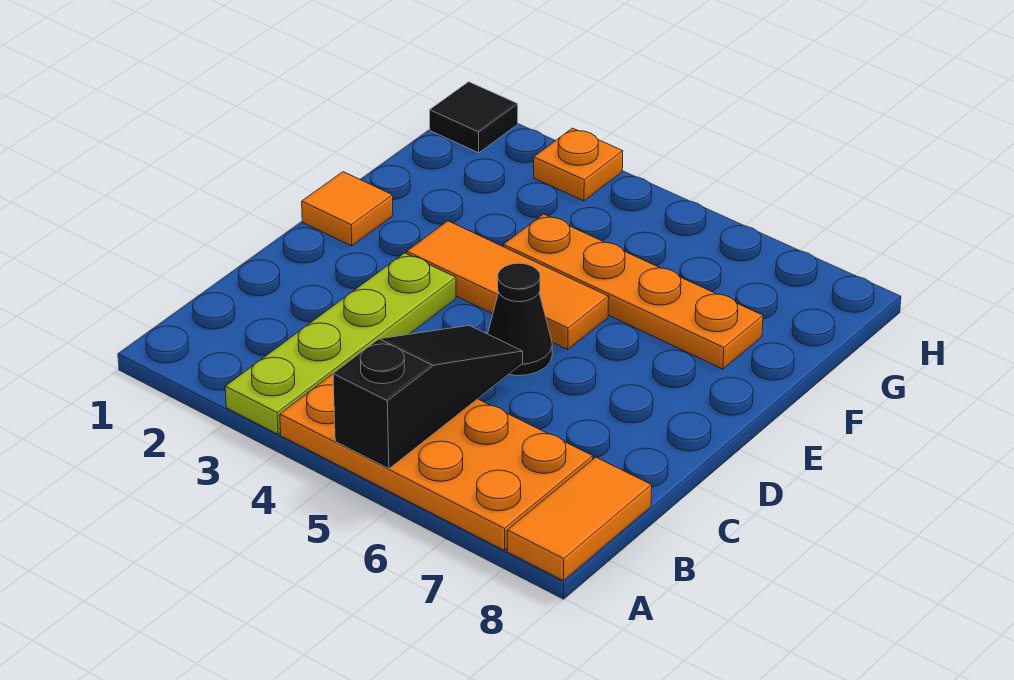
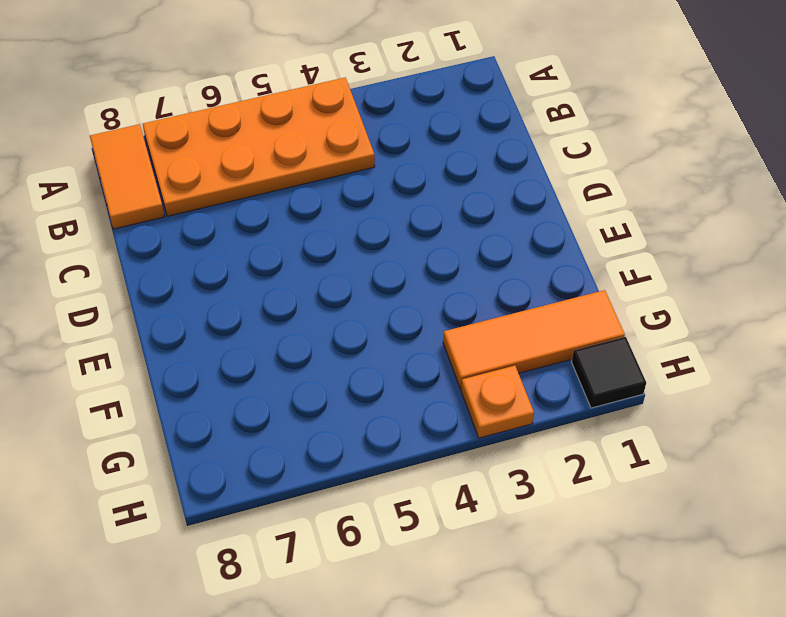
orange tile G1:G3 level 1 -> orange tile E3:E5 level 1
none -> lime plate A3:D3 level 1
none -> black cone D5 level 1

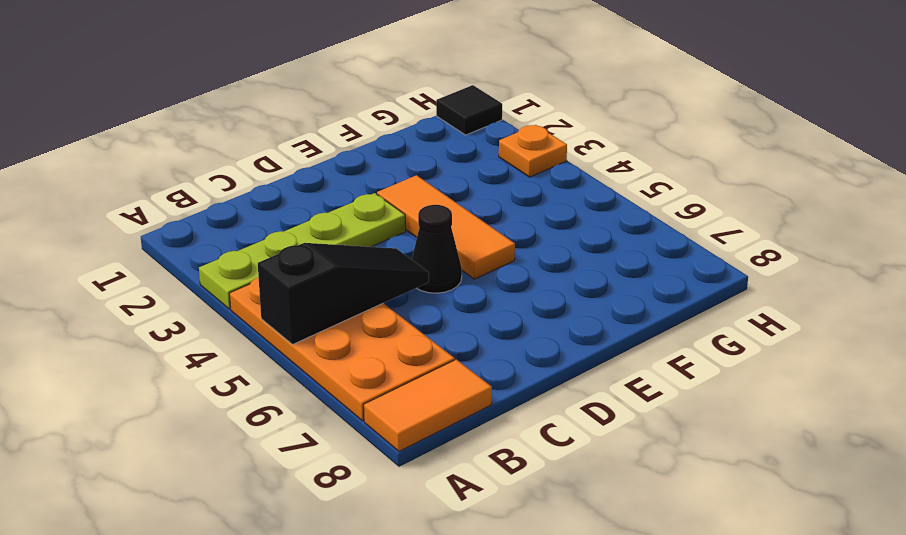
none -> orange tile E1 level 1
none -> orange plate F4:F7 level 1

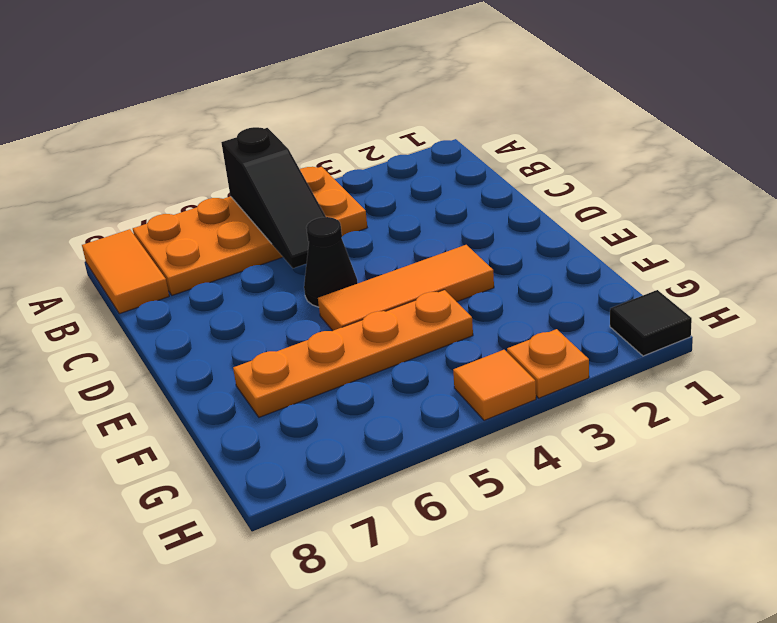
orange tile H4 level 1 -> orange tile E1 level 1
none -> lime plate A3:D3 level 1

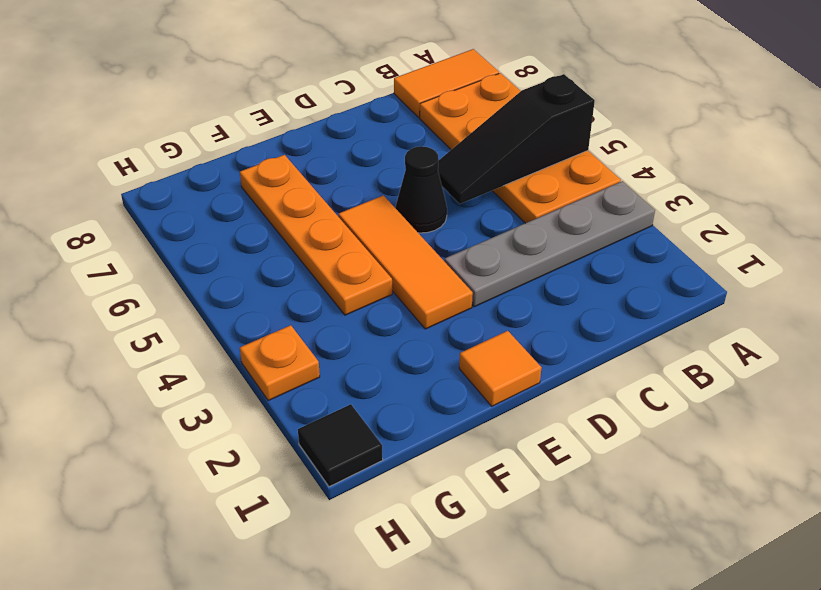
grey plate A3:D3 level 1 -> lime plate A3:D3 level 1

